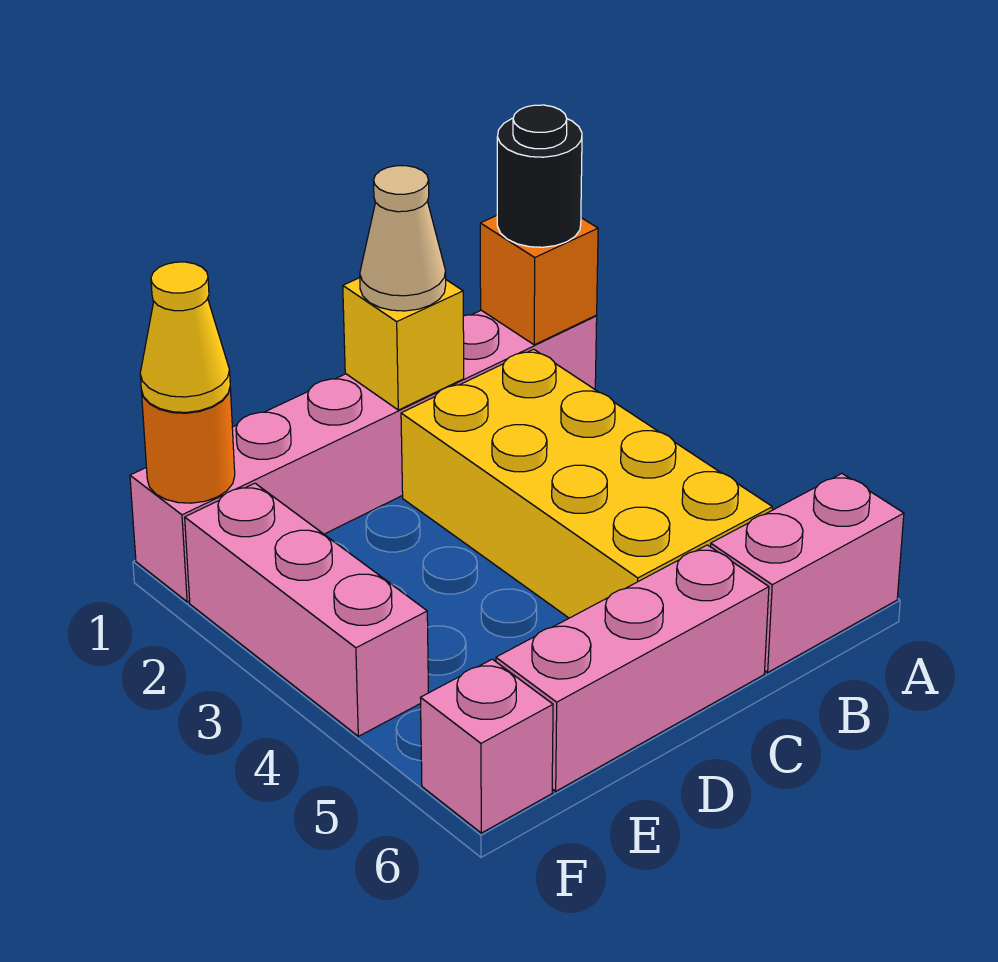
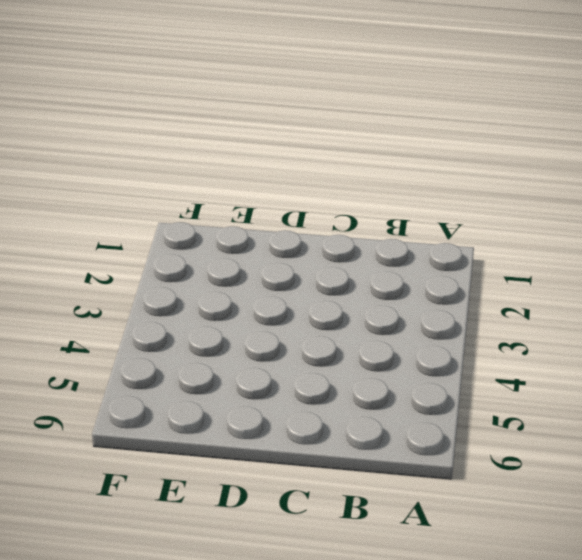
none -> pink brick A1:F1 level 1
none -> pink brick A6:B6 level 1
none -> yellow brick B2:C5 level 1

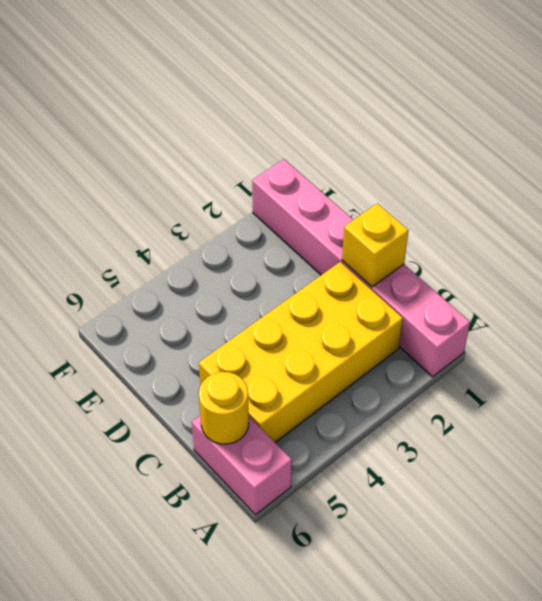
yellow round brick B6 level 2 -> none
none -> pink brick C6:E6 level 1
none -> pink brick F2:F4 level 1
none -> pink brick F6 level 1

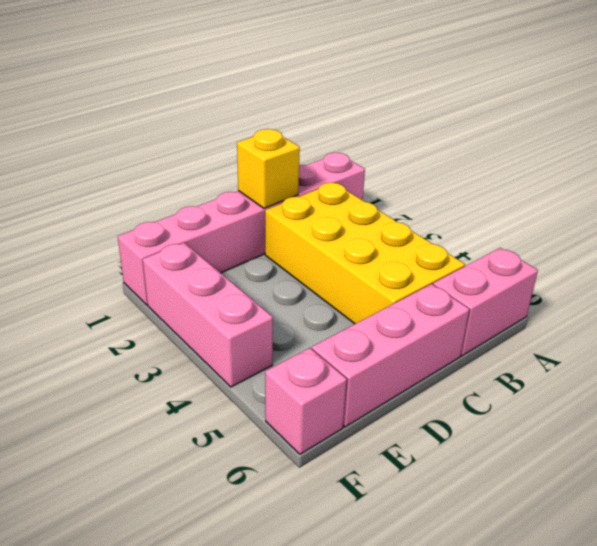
none -> orange brick A1 level 2
none -> orange round brick F1 level 2
none -> black round brick A1 level 3

